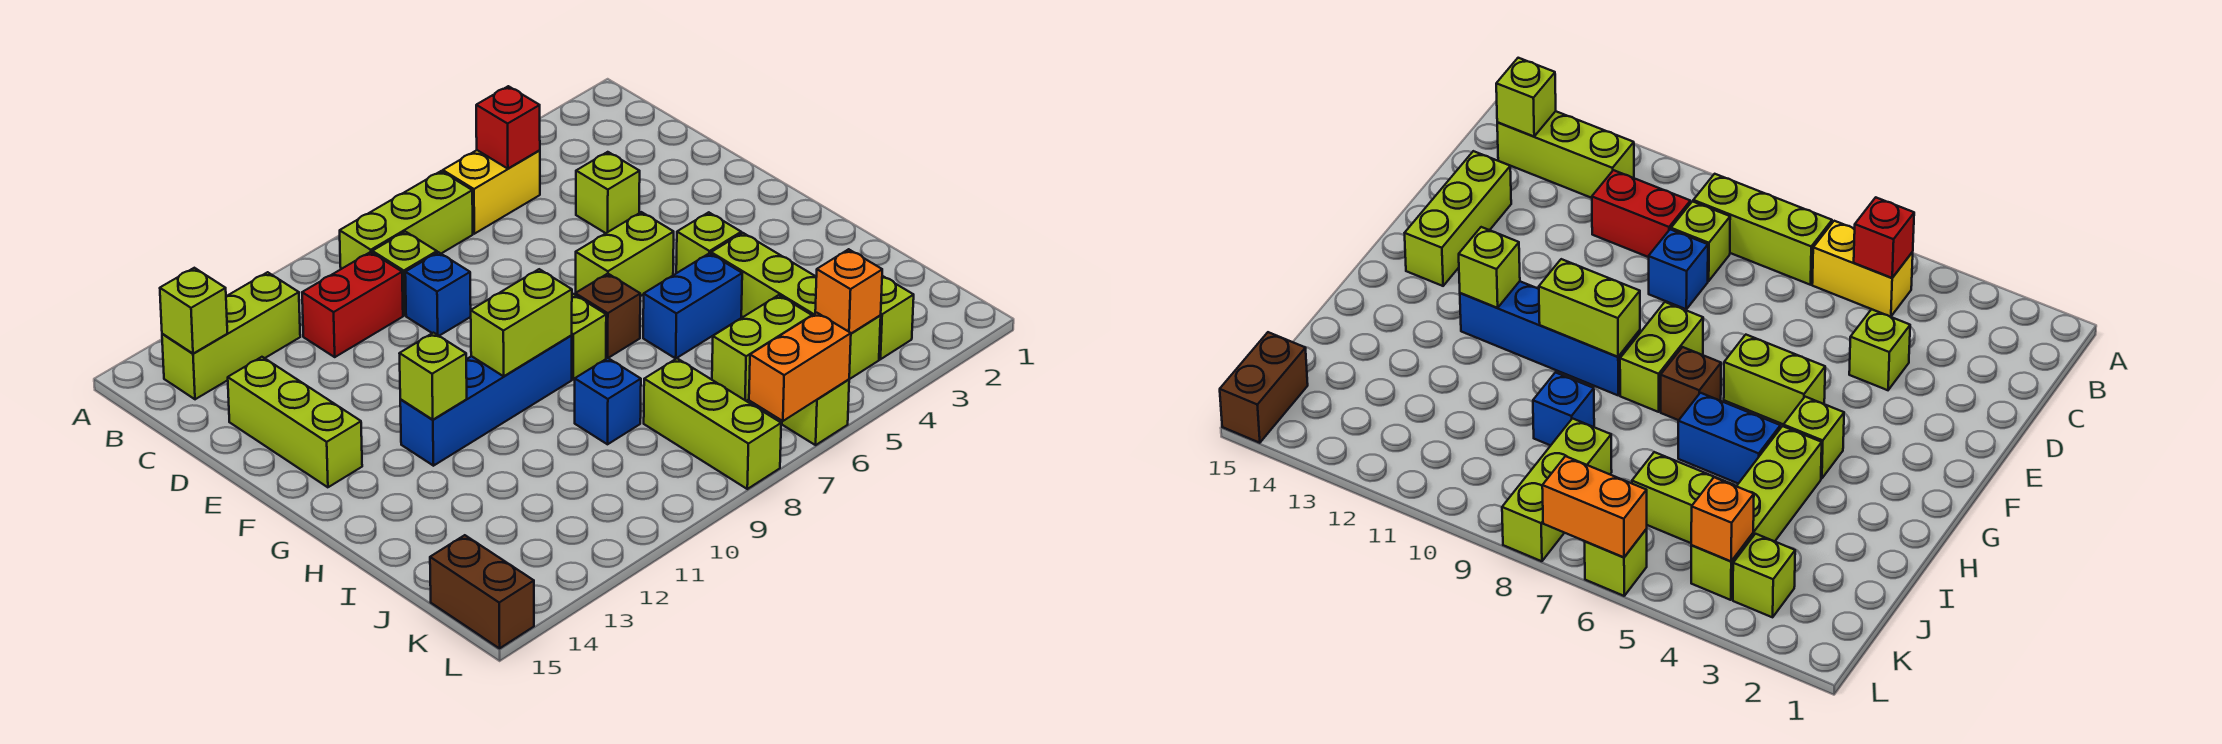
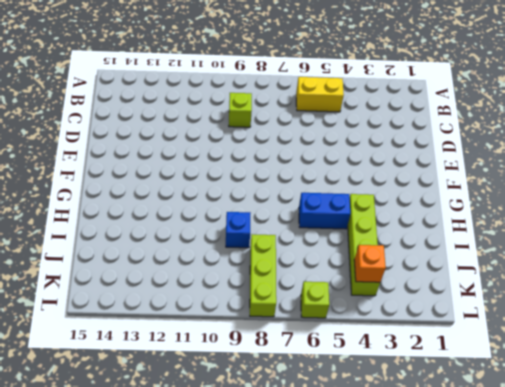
none -> lime brick B7:B9 level 1
none -> lime brick B12:B14 level 1
none -> red brick C10:C11 level 1

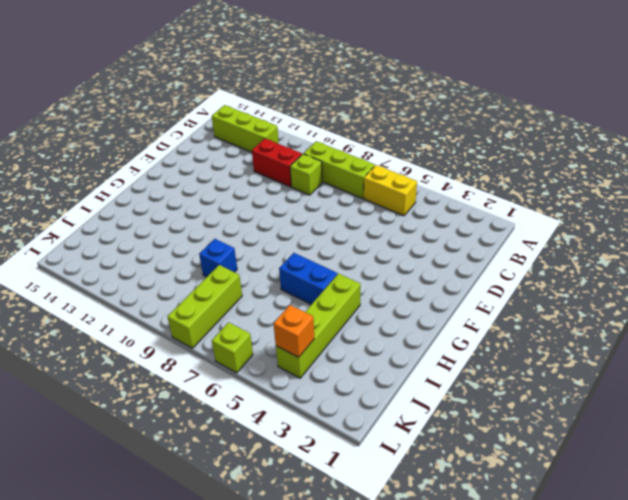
none -> lime brick D4 level 1
none -> blue brick D9 level 1
none -> lime brick D14:F14 level 1

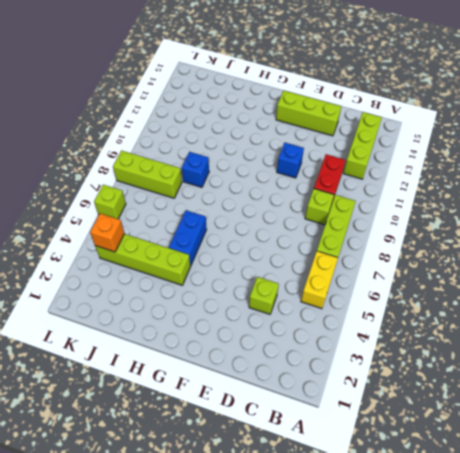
blue brick E11 level 1 -> blue brick D9 level 1
none -> lime brick F5:F6 level 1
none -> lime brick F8:G8 level 1
none -> lime brick G4 level 1

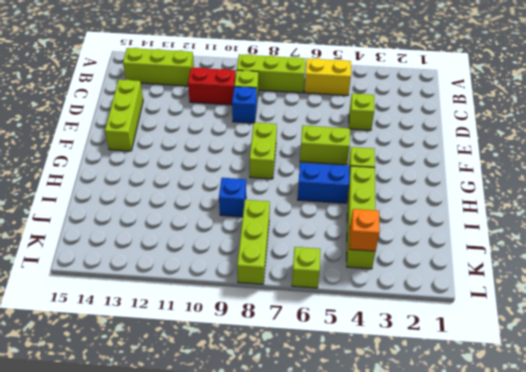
none -> brown brick G7 level 1
none -> blue brick G9:G12 level 1
none -> lime brick J5:J6 level 1

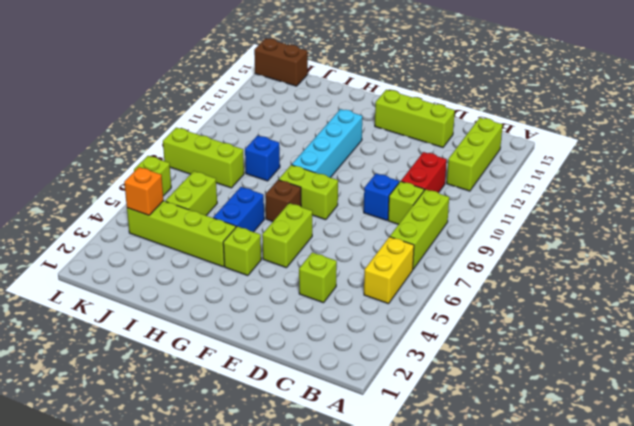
cyan brick G9:G12 level 1 -> blue brick G9:G12 level 1
none -> lime brick K3 level 1
none -> red brick B5 level 2
none -> lime brick B14 level 2

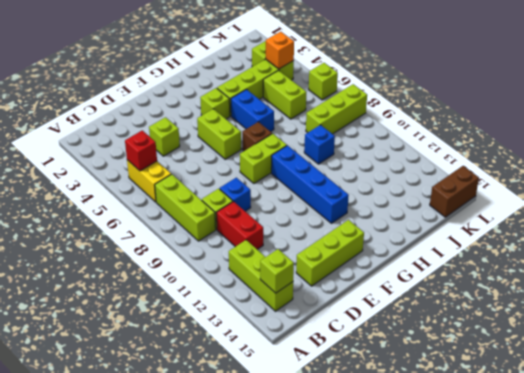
none -> lime brick G9:G10 level 2
none -> lime brick G12 level 2
none -> orange brick L6:L7 level 2

